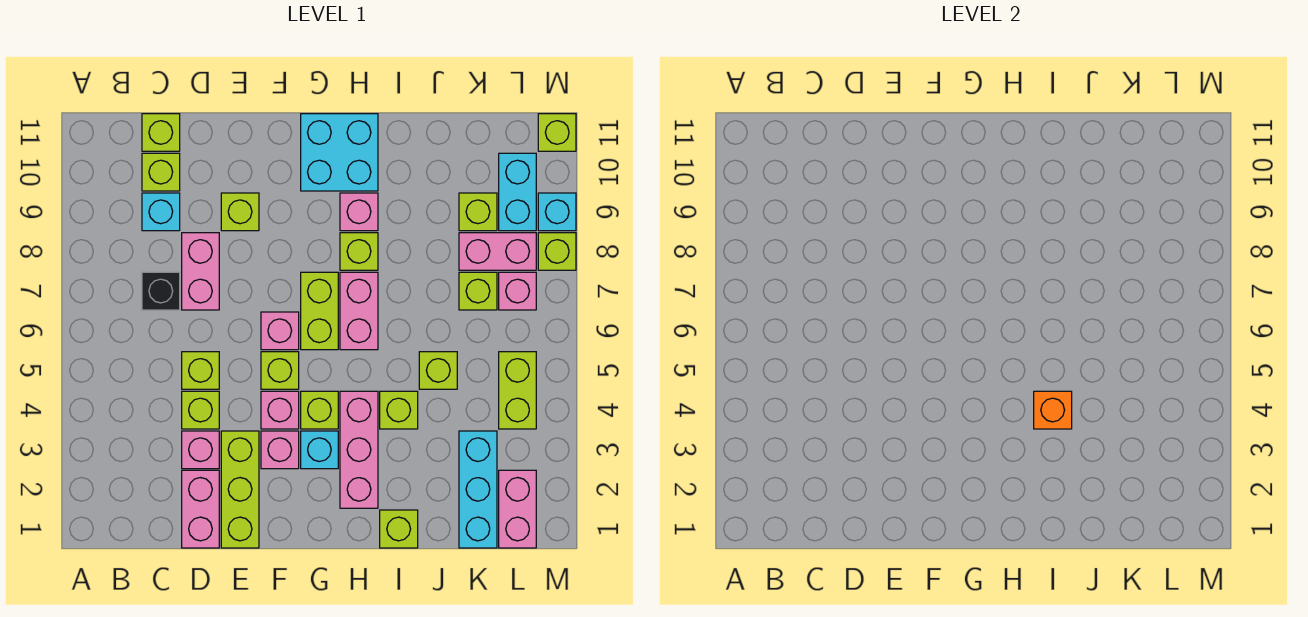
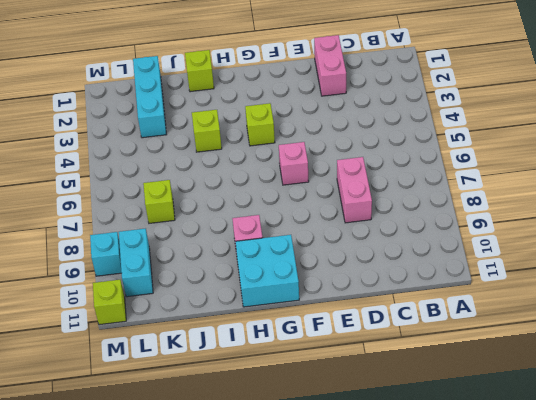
none -> black brick C7 level 1
none -> cyan brick C9 level 1
none -> lime brick C10 level 1
none -> lime brick C11 level 1

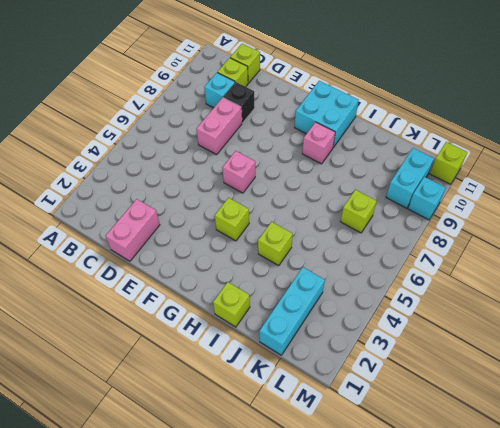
black brick D9 level 1 -> black brick C7 level 1
none -> pink brick D3 level 1
none -> lime brick D4 level 1
none -> lime brick D5 level 1
none -> lime brick E1:E3 level 1

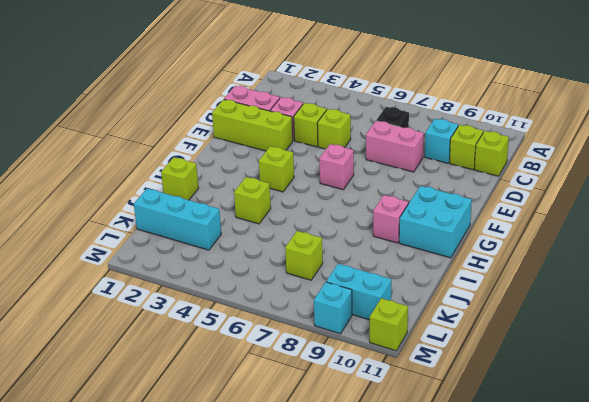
none -> lime brick E9 level 1
none -> pink brick F3 level 1
none -> pink brick F4 level 1
none -> lime brick F5 level 1

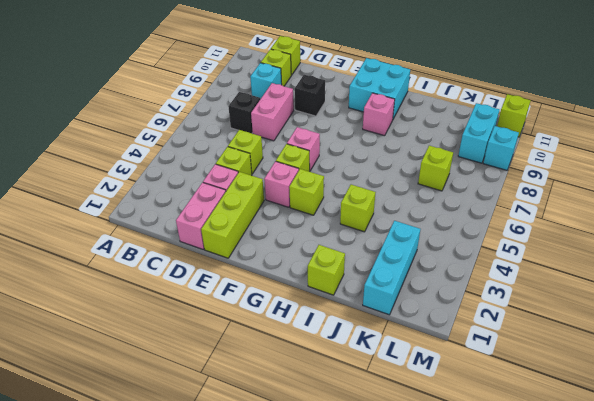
black brick E9 level 1 -> lime brick E9 level 1
none -> pink brick F3 level 1
none -> cyan brick G3 level 1
none -> lime brick G6:G7 level 1
none -> pink brick H2:H4 level 1

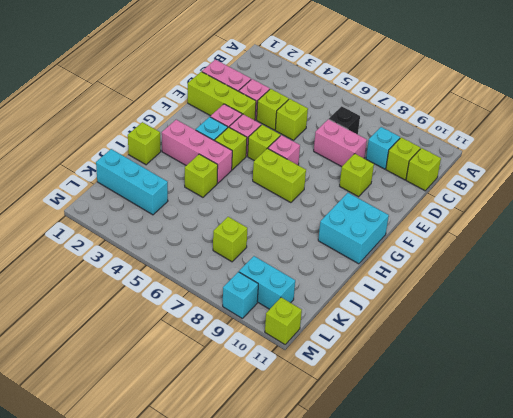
none -> pink brick H6:H7 level 1
none -> lime brick H8 level 1
none -> pink brick H9 level 1
none -> lime brick J5 level 1

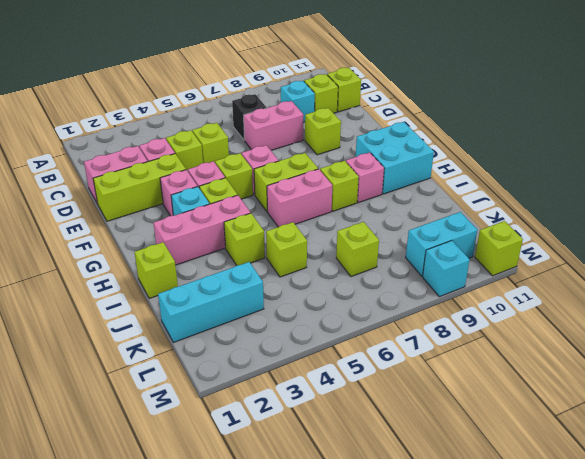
none -> pink brick K8:L8 level 1
none -> lime brick K9 level 1
none -> pink brick L1:L2 level 1
none -> lime brick L4:L5 level 1

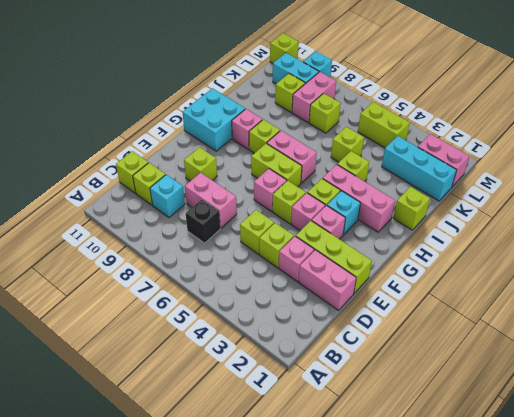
none -> pink brick L7 level 1
none -> lime brick M8 level 1
none -> orange brick I4 level 2

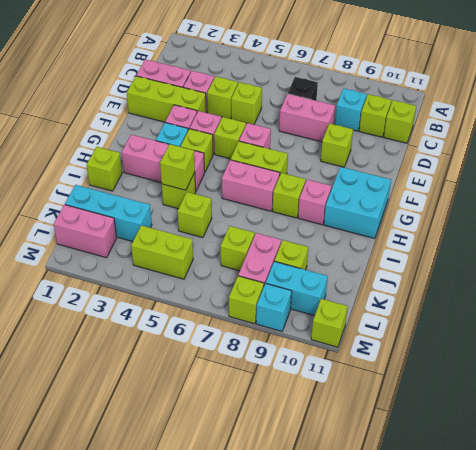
lime brick I4 level 2 -> orange brick I4 level 2
none -> pink brick L7 level 1

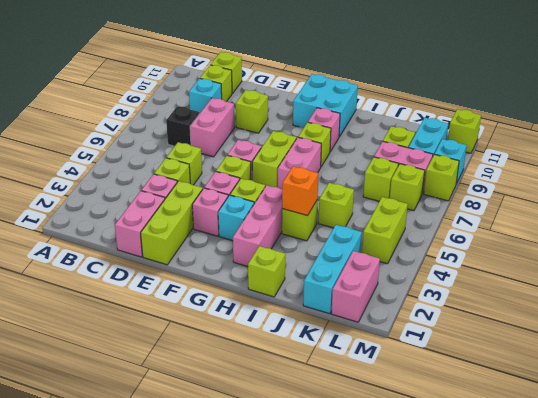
lime brick L7 level 1 -> pink brick L7 level 1

